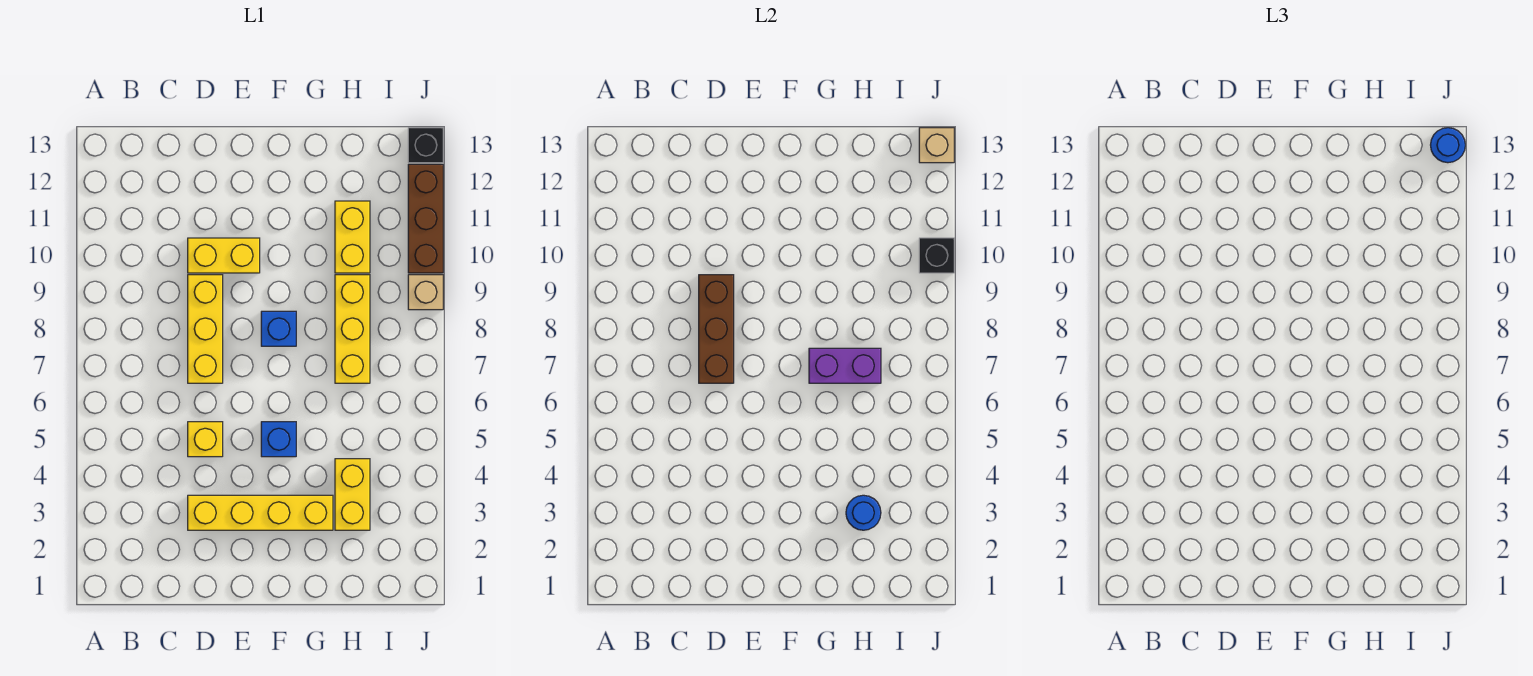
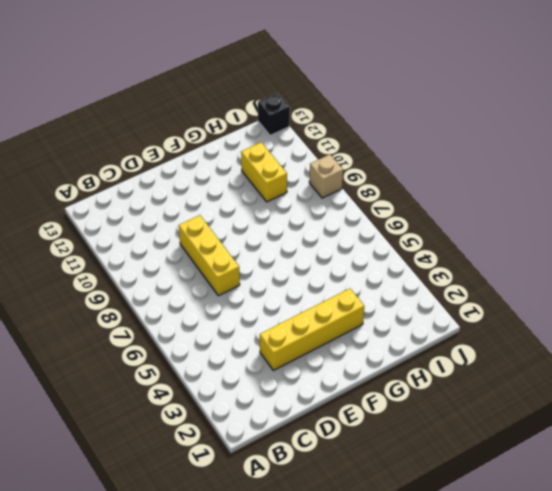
none -> yellow brick D5 level 1
none -> yellow brick D10:E10 level 1
none -> blue brick F5 level 1

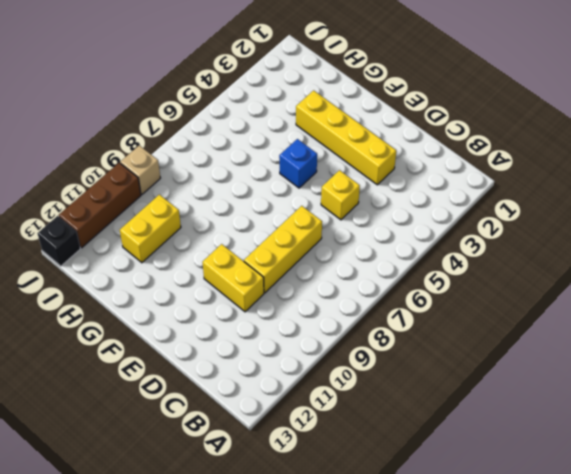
none -> blue brick F8 level 1
none -> yellow brick H3:H4 level 1
none -> yellow brick H7:H9 level 1

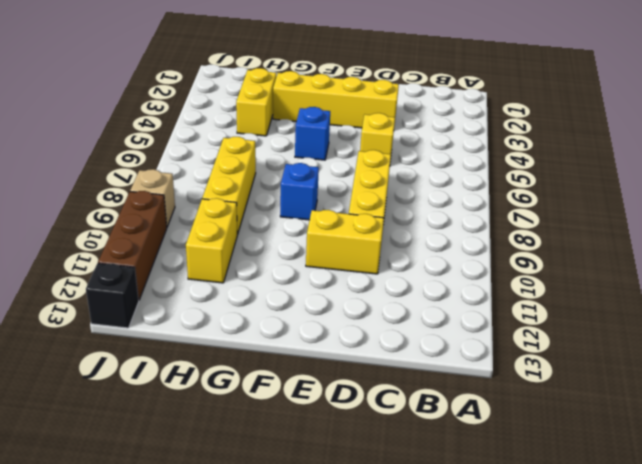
none -> brown brick D7:D9 level 2
none -> purple brick G7:H7 level 2
none -> blue round brick H3 level 2

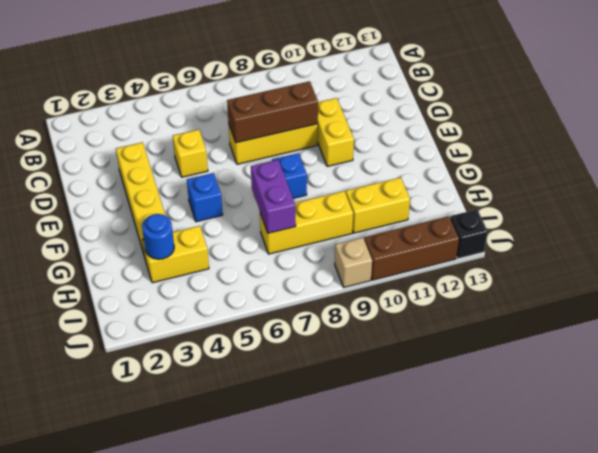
none -> black brick J10 level 2
none -> tan brick J13 level 2
none -> blue round brick J13 level 3

